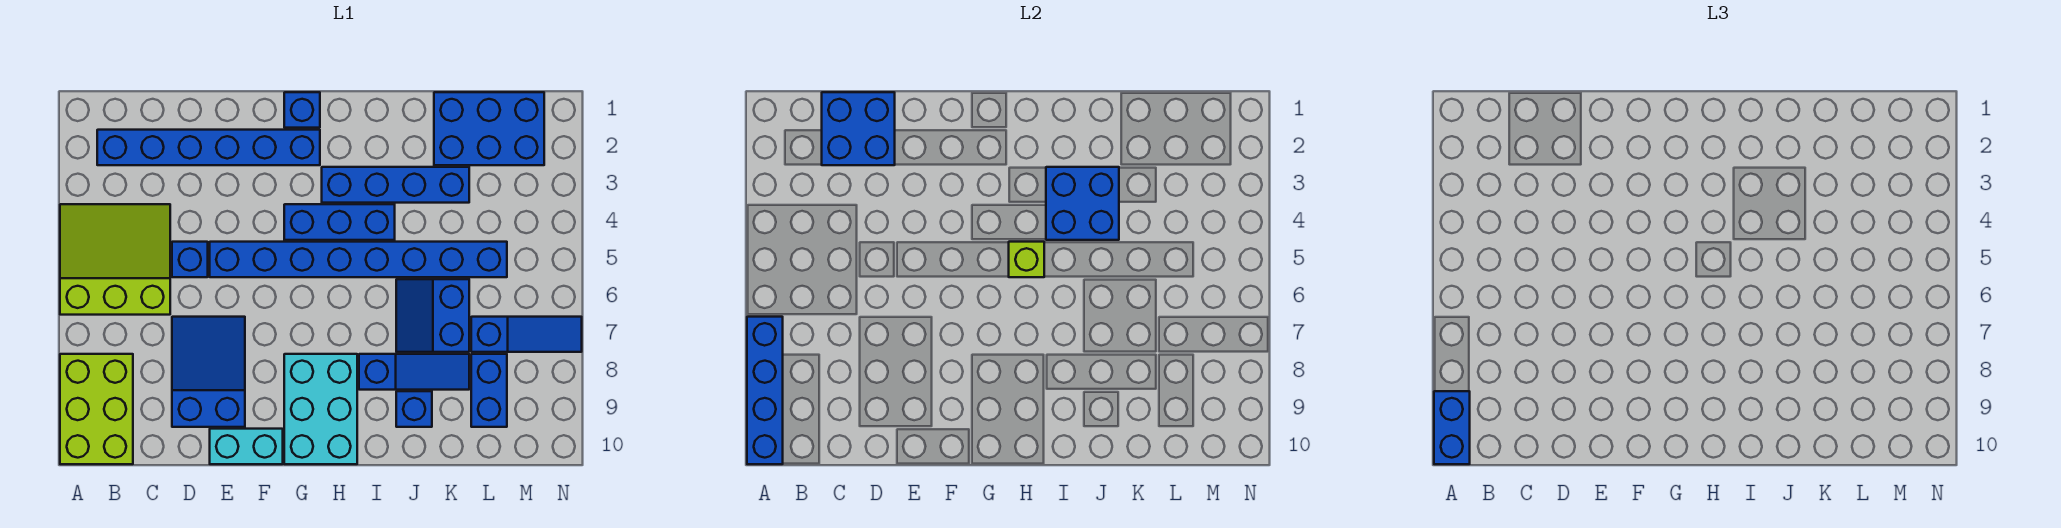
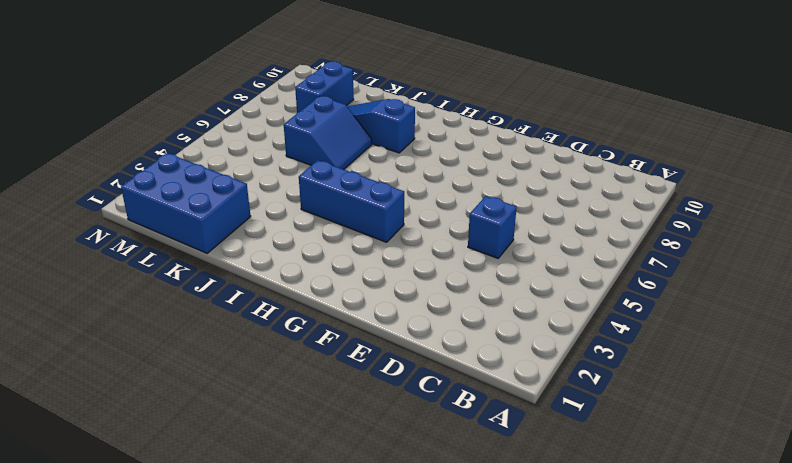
none -> lime slope A4:C6 level 1 top 6
none -> lime brick A8:B10 level 1
none -> blue brick B2:G2 level 1

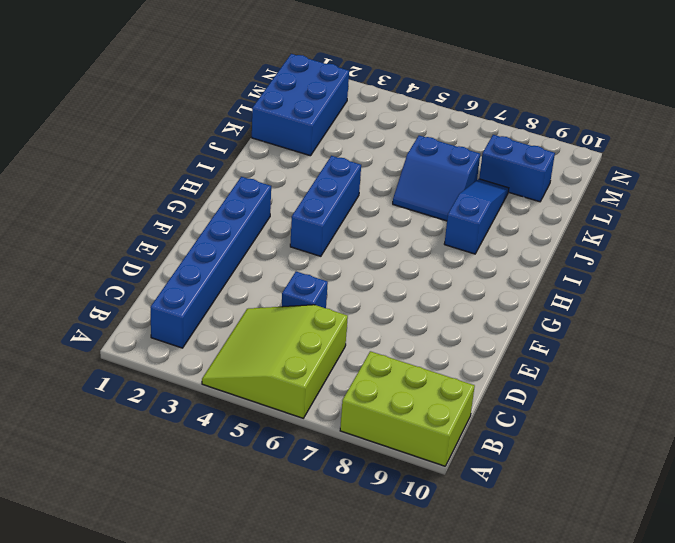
none -> blue slope D7:E9 level 1 top 9
none -> blue brick E5:L5 level 1
none -> cyan brick E10:F10 level 1

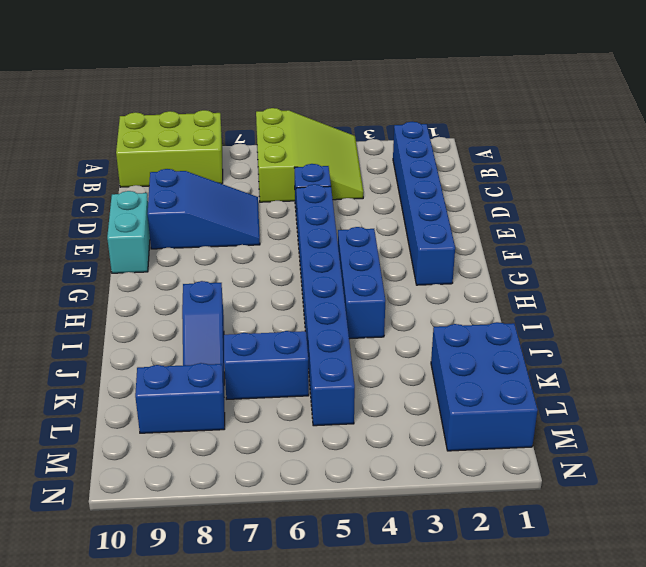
none -> blue brick G1 level 1
none -> cyan brick G8:H10 level 1
none -> blue brick H3:K3 level 1

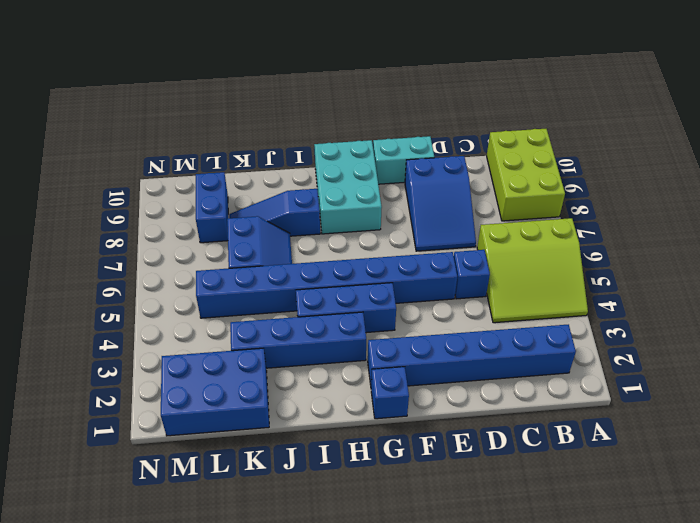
none -> blue brick J9 level 1
none -> blue slope L7:N7 level 1 top L
none -> blue brick A7:A10 level 2

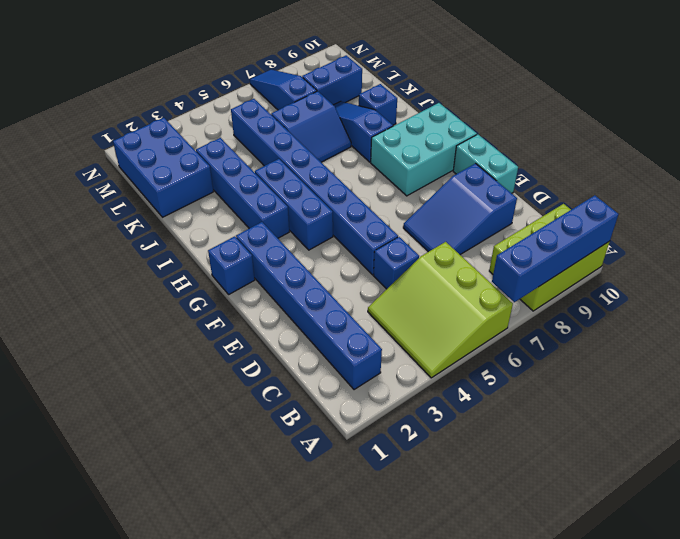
none -> blue brick C1:D2 level 2
none -> lime brick H5 level 2
none -> blue brick I3:J4 level 2

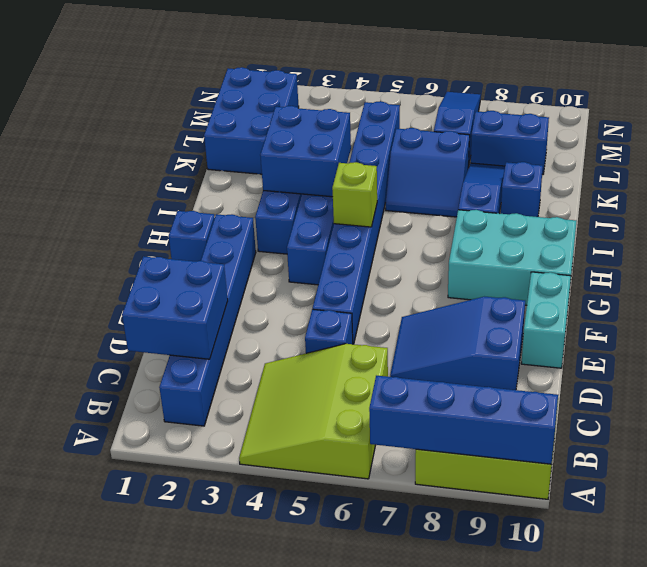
none -> blue brick A9:A10 level 3

